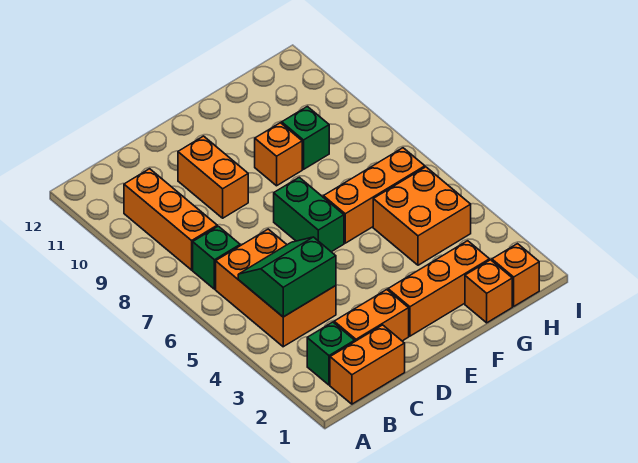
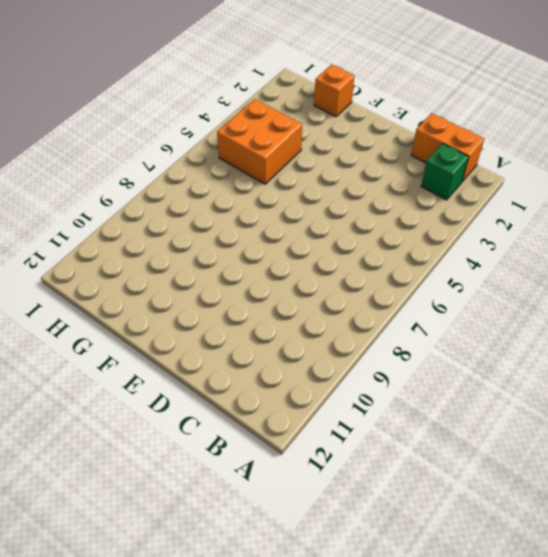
none -> orange brick B4:C6 level 1
none -> green brick B7 level 1
none -> orange brick B8:B10 level 1

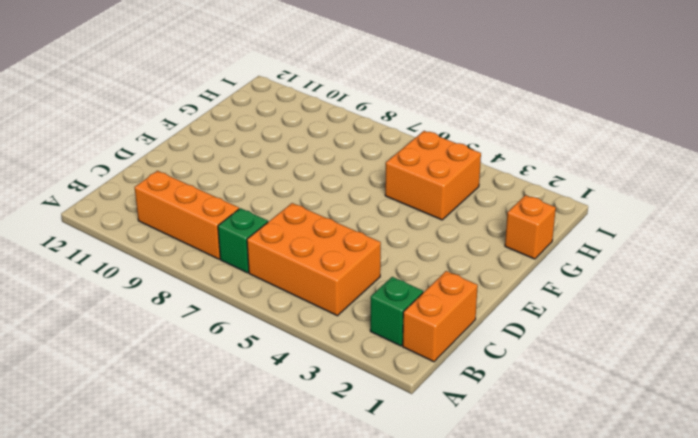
none -> orange brick C2:D2 level 1
none -> orange brick D9:D10 level 1
none -> orange brick E2:G2 level 1

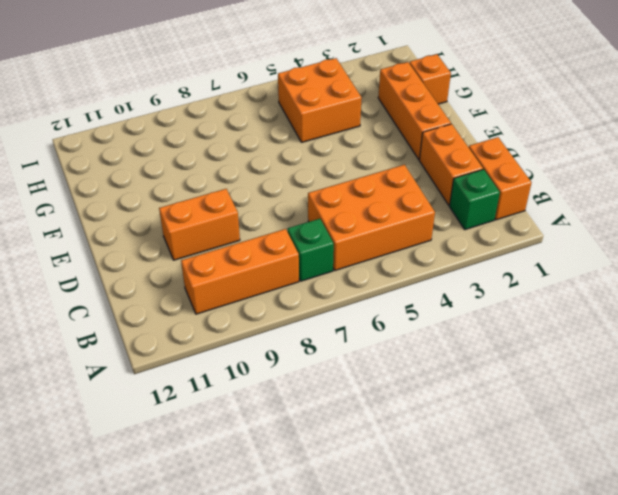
none -> green brick E6:E7 level 1
none -> orange brick F6:H6 level 1
none -> orange brick F9 level 1

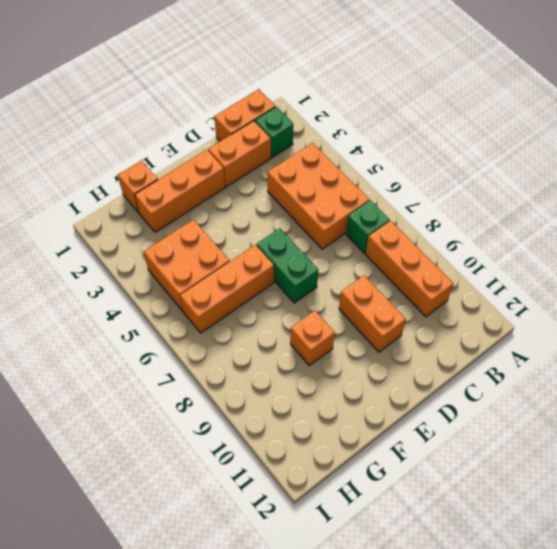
none -> green brick G9 level 1
none -> orange brick H1 level 1
none -> green slope B4:C5 level 2 top 4

